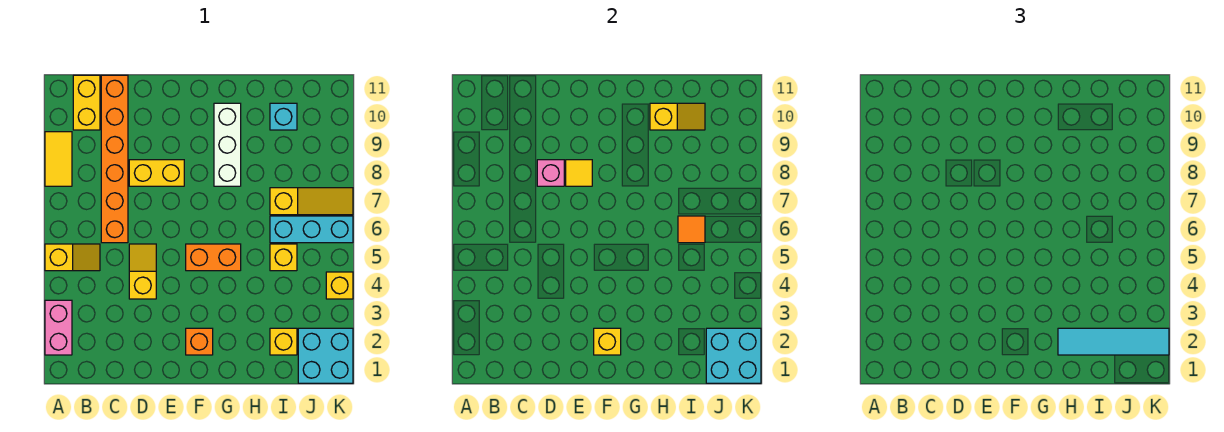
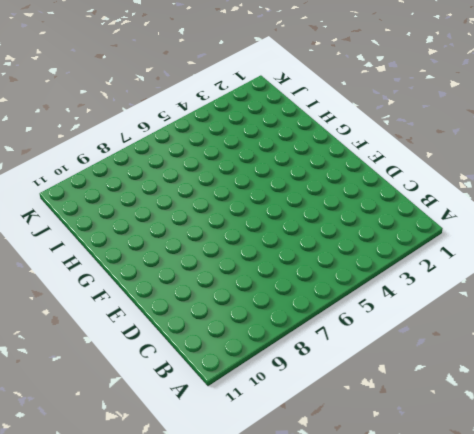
none -> pink brick A2:A3 level 1
none -> yellow slope A5:B5 level 1 top A
none -> yellow tile A8:A9 level 1

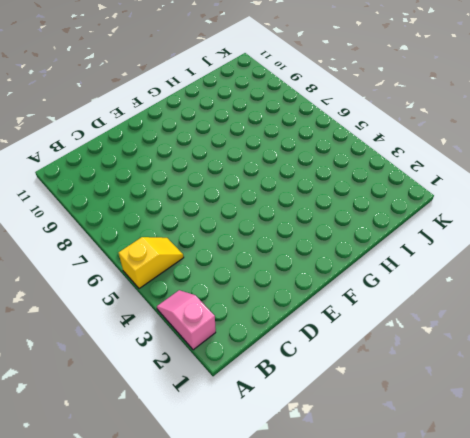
pink slope A2:A3 level 1 top 2 -> pink brick A2:A3 level 1
none -> yellow tile A8:A9 level 1
none -> yellow brick B10:B11 level 1
none -> orange brick C6:C11 level 1

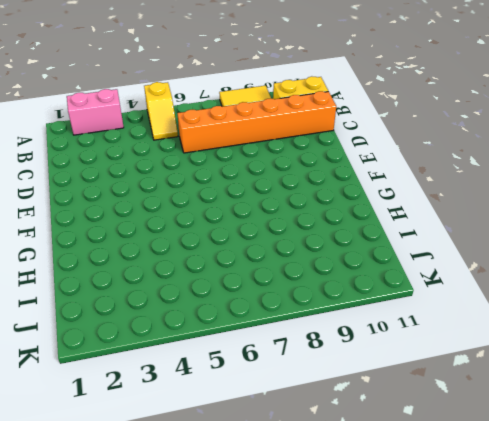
none -> yellow slope D4:D5 level 1 top 4
none -> yellow brick D8:E8 level 1
none -> orange brick F2 level 1

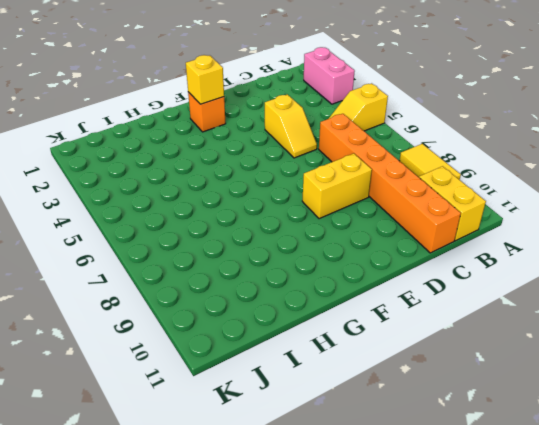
none -> orange brick F5:G5 level 1
none -> white brick G8:G10 level 1
none -> yellow brick I2 level 1

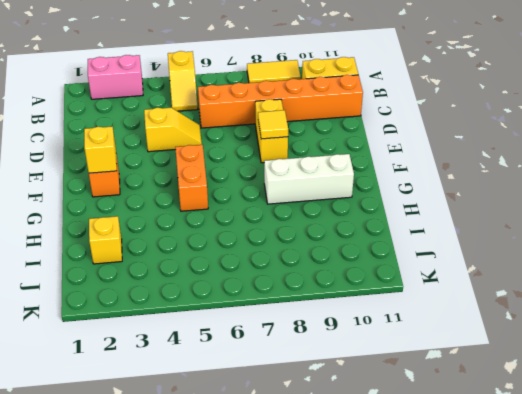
none -> yellow brick I5 level 1
none -> cyan brick I6:K6 level 1
none -> yellow slope I7:K7 level 1 top I

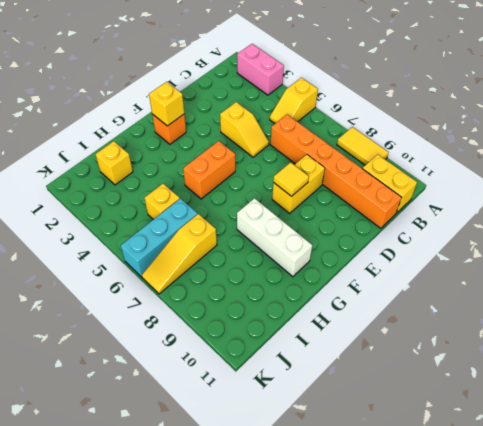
none -> cyan brick I10 level 1
none -> cyan brick J1:K2 level 1
none -> yellow brick K4 level 1

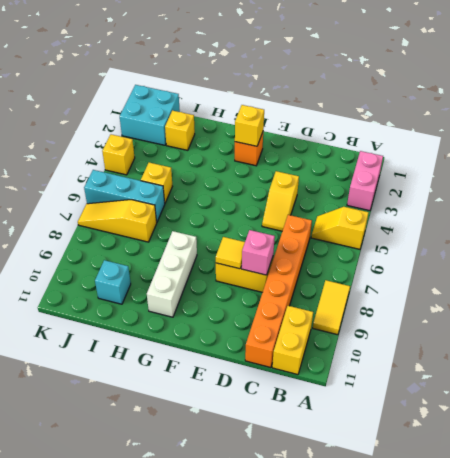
none -> orange brick F5:G5 level 1
none -> yellow slope H10:I10 level 2 top H
none -> orange tile I6 level 2

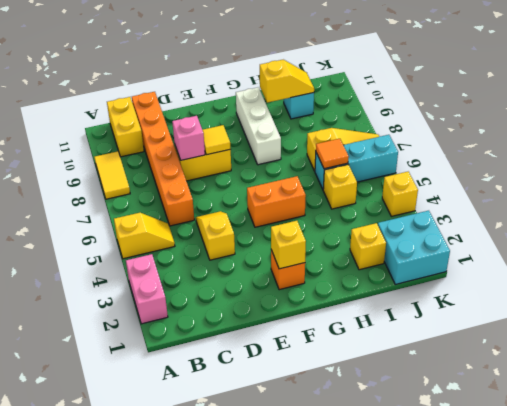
none -> cyan brick J1:K2 level 2
none -> cyan tile H2:K2 level 3

